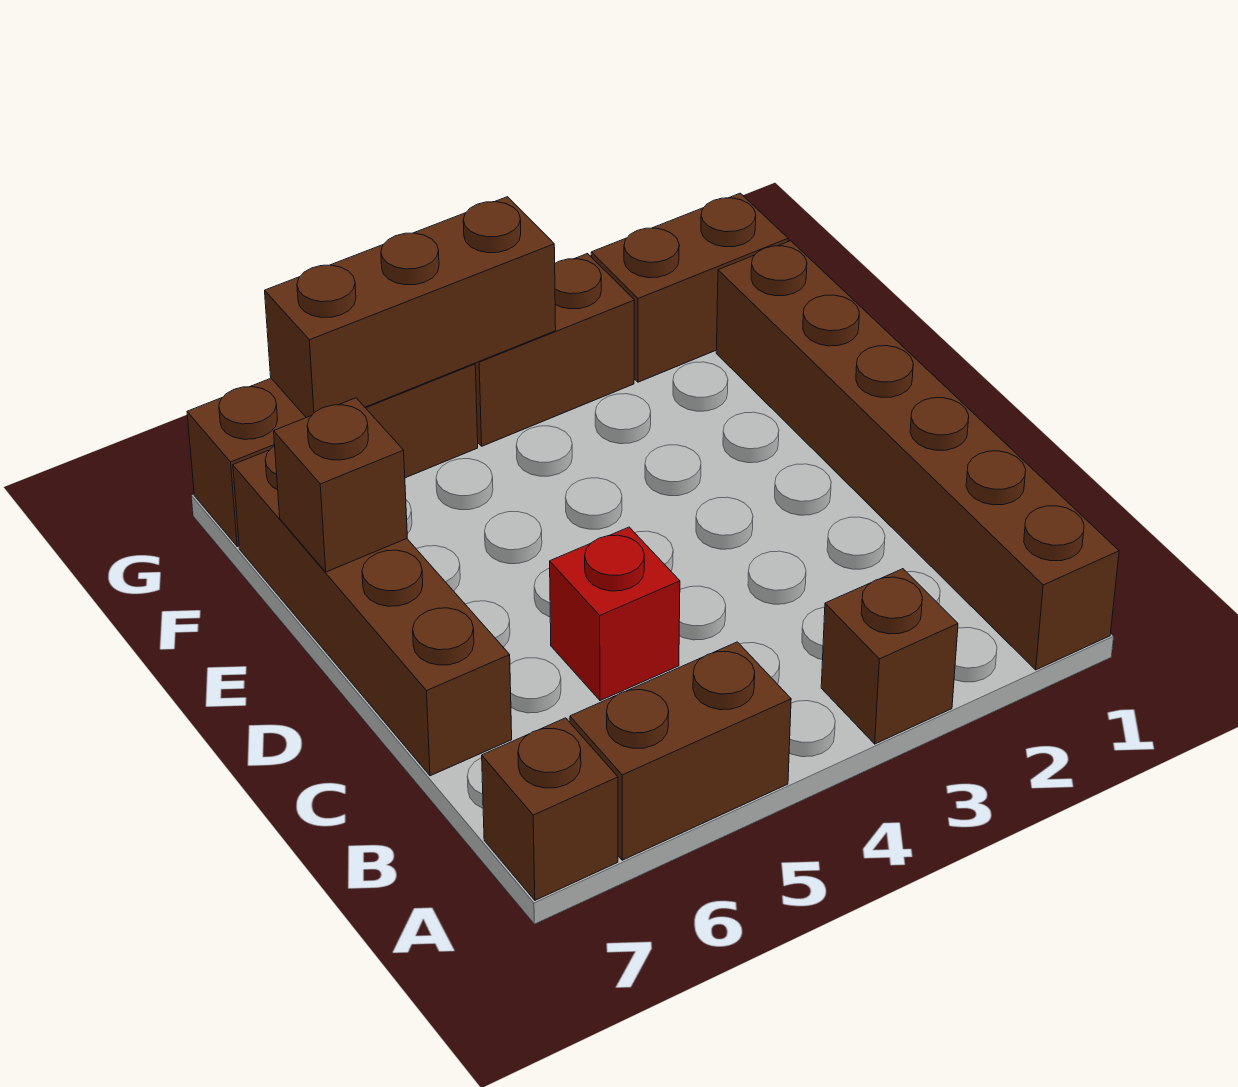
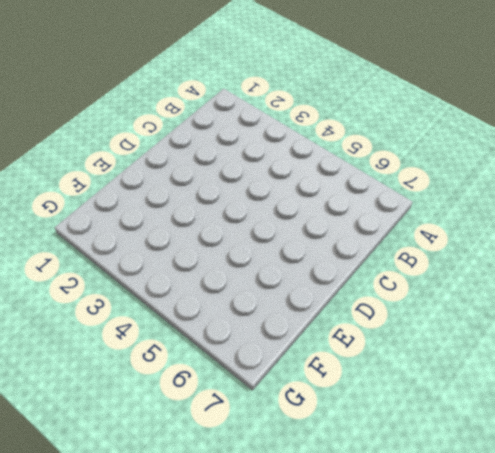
none -> brown brick A1:F1 level 1
none -> brown brick A3 level 1

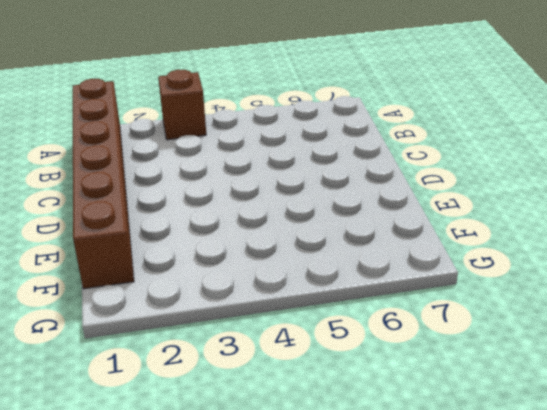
none -> brown brick A5:A6 level 1
none -> brown brick A7 level 1

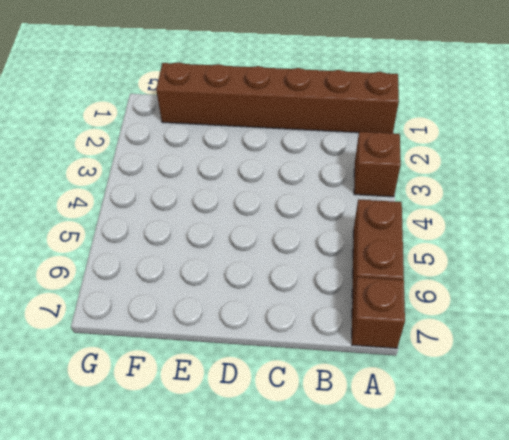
none -> red brick C5 level 1
none -> brown brick C7:F7 level 1

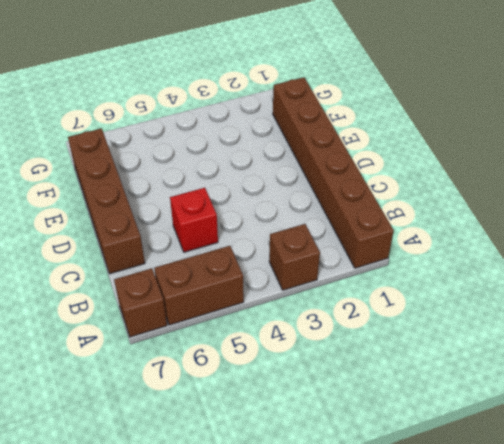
none -> brown brick G1:G2 level 1
none -> brown brick G3:G4 level 1

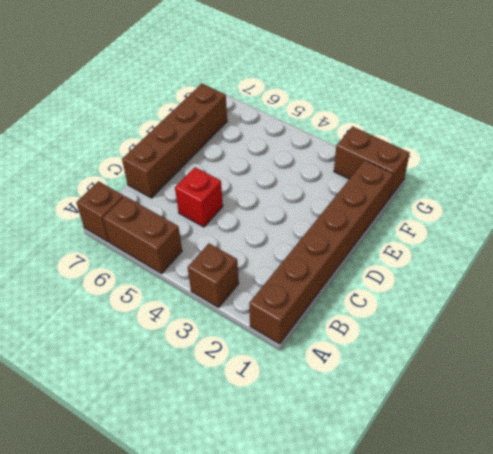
none -> brown brick G3:G4 level 1
none -> brown brick G5:G7 level 1

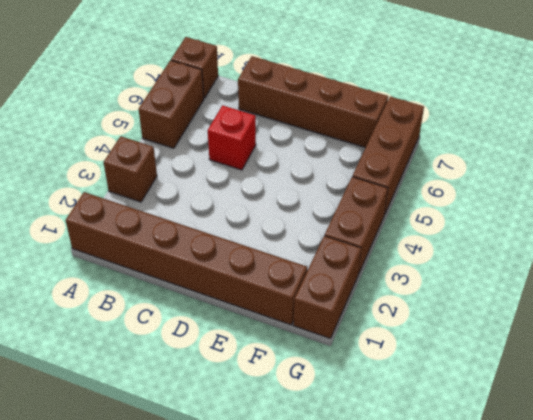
none -> brown brick E7 level 2
none -> brown brick G4:G6 level 2

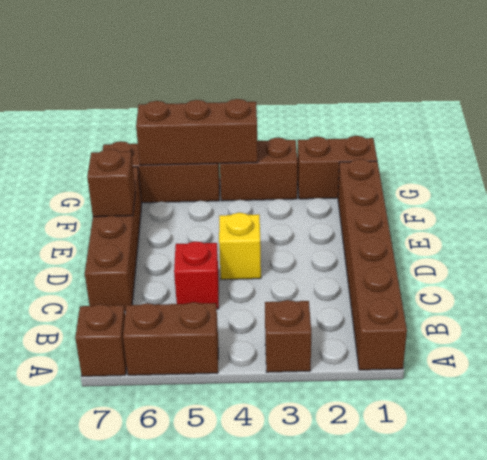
yellow brick D4 level 1 -> none

